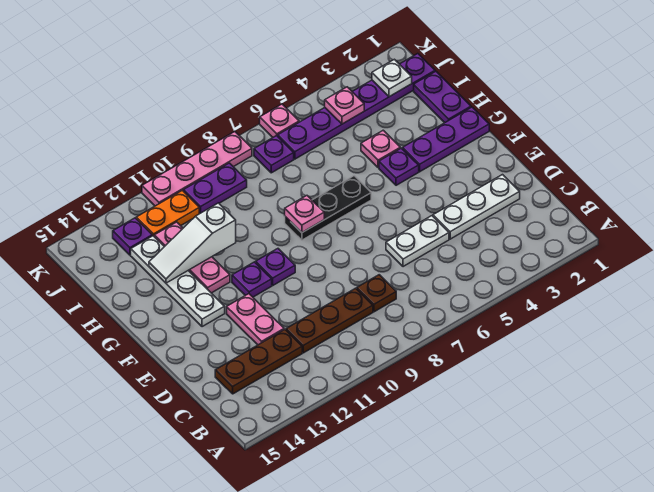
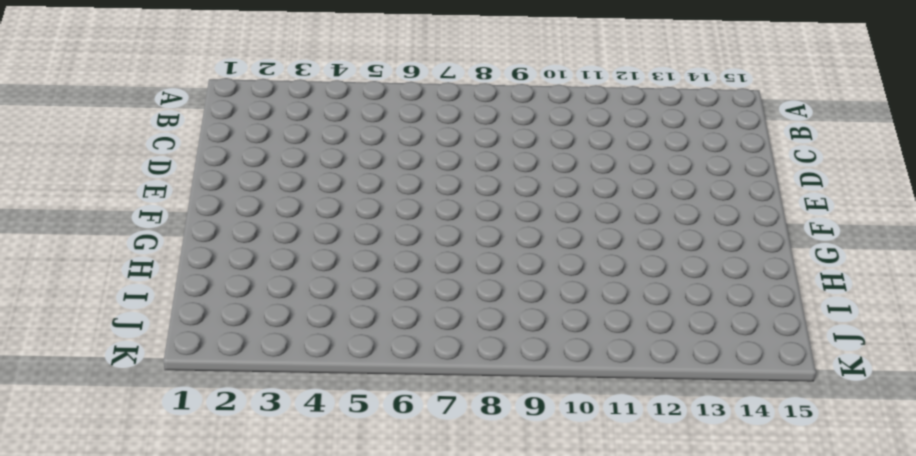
none -> brown plate C8 level 1
none -> brown plate C9:C11 level 1
none -> brown plate C12:C14 level 1

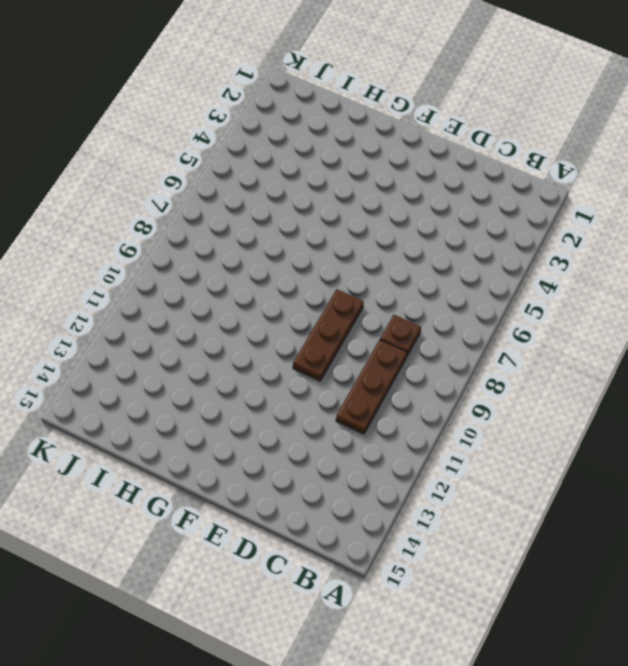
brown plate E8:E10 level 1 -> brown plate C12:C14 level 1
none -> white plate D2:D4 level 1
none -> white plate D5:D6 level 1
none -> pink plate D12:E12 level 1

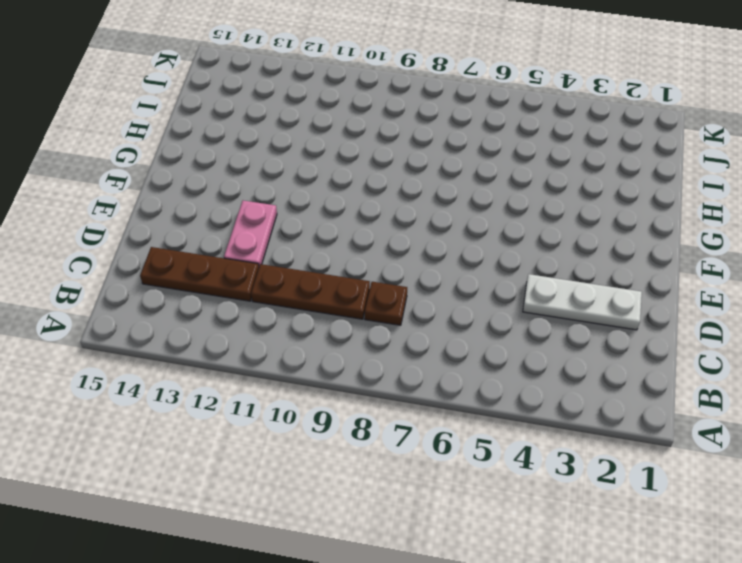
none -> white plate D5:D6 level 1
none -> purple plate F10 level 1
none -> purple plate F11 level 1

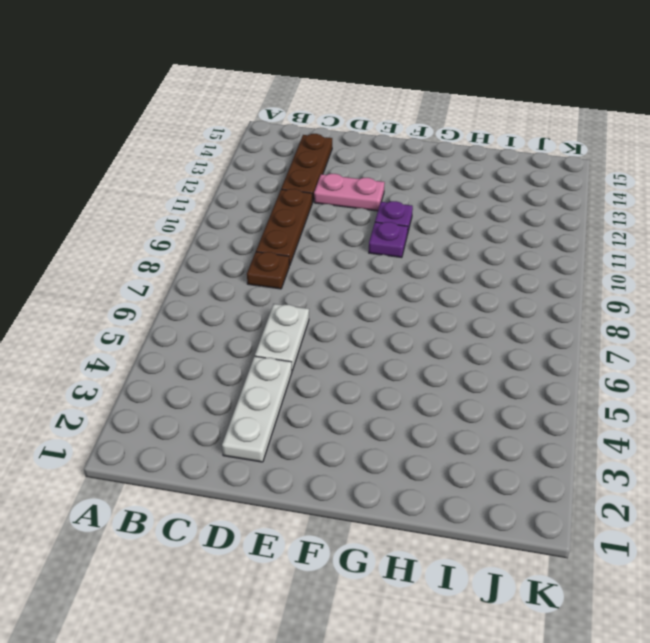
none -> white plate F13:I13 level 1
none -> purple plate G1:G3 level 1
none -> purple plate G4 level 1

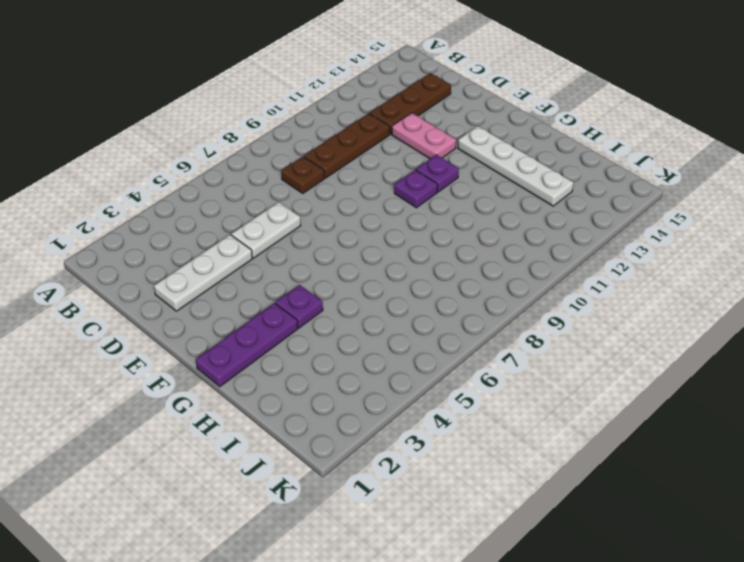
none -> black plate G6:G8 level 1
none -> pink plate G12:I12 level 1
none -> purple plate H1:I1 level 1

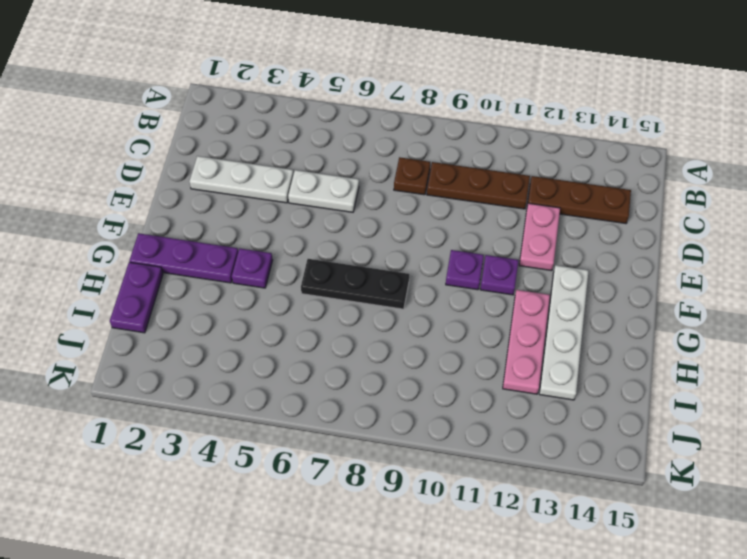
none -> pink plate H4 level 1
none -> purple plate J1:J6 level 1
none -> purple plate J7 level 1

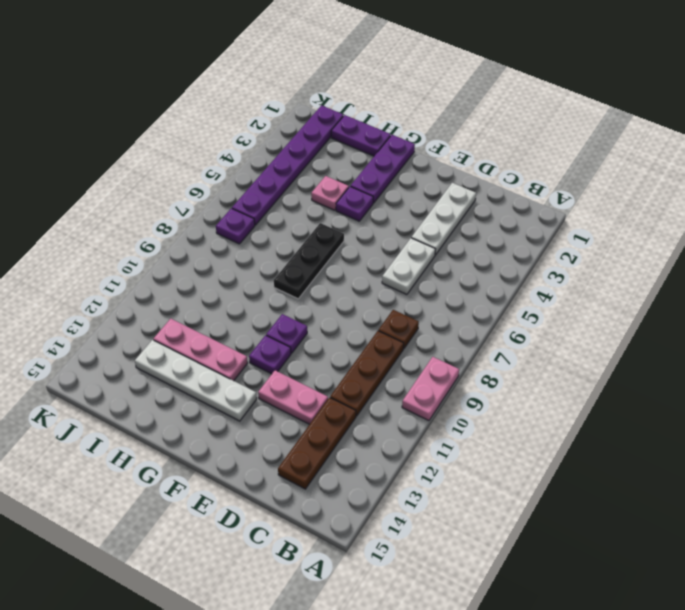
pink plate A9:A10 level 1 -> none
none -> purple plate J9:J10 level 1
none -> orange plate J11:J12 level 1
none -> purple plate J13 level 1

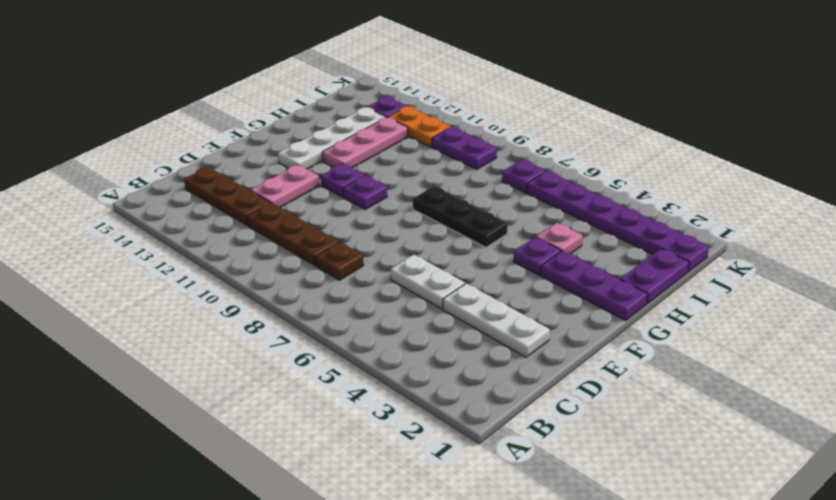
none -> pink plate K6 level 1
none -> pink plate K8:K11 level 1
none -> pink plate G8 level 2

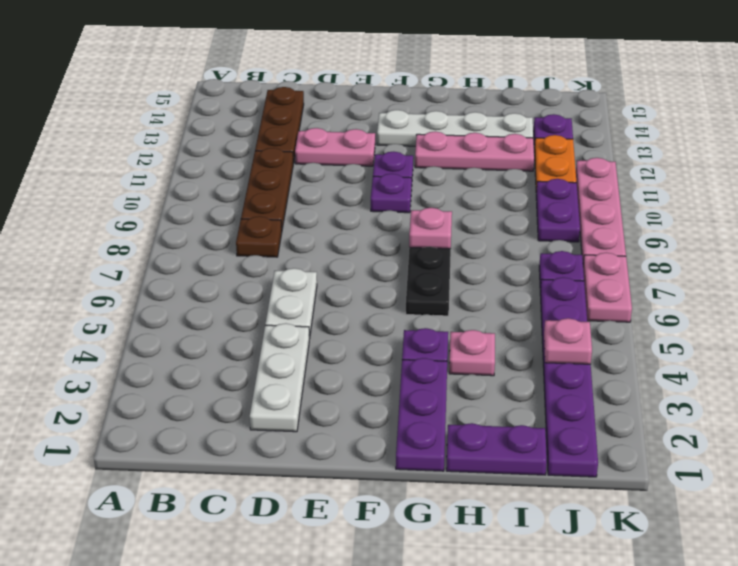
pink plate K6:K7 level 1 -> pink plate K6 level 1
none -> white slope H11:H13 level 2 top 11
none -> white plate J2 level 2

